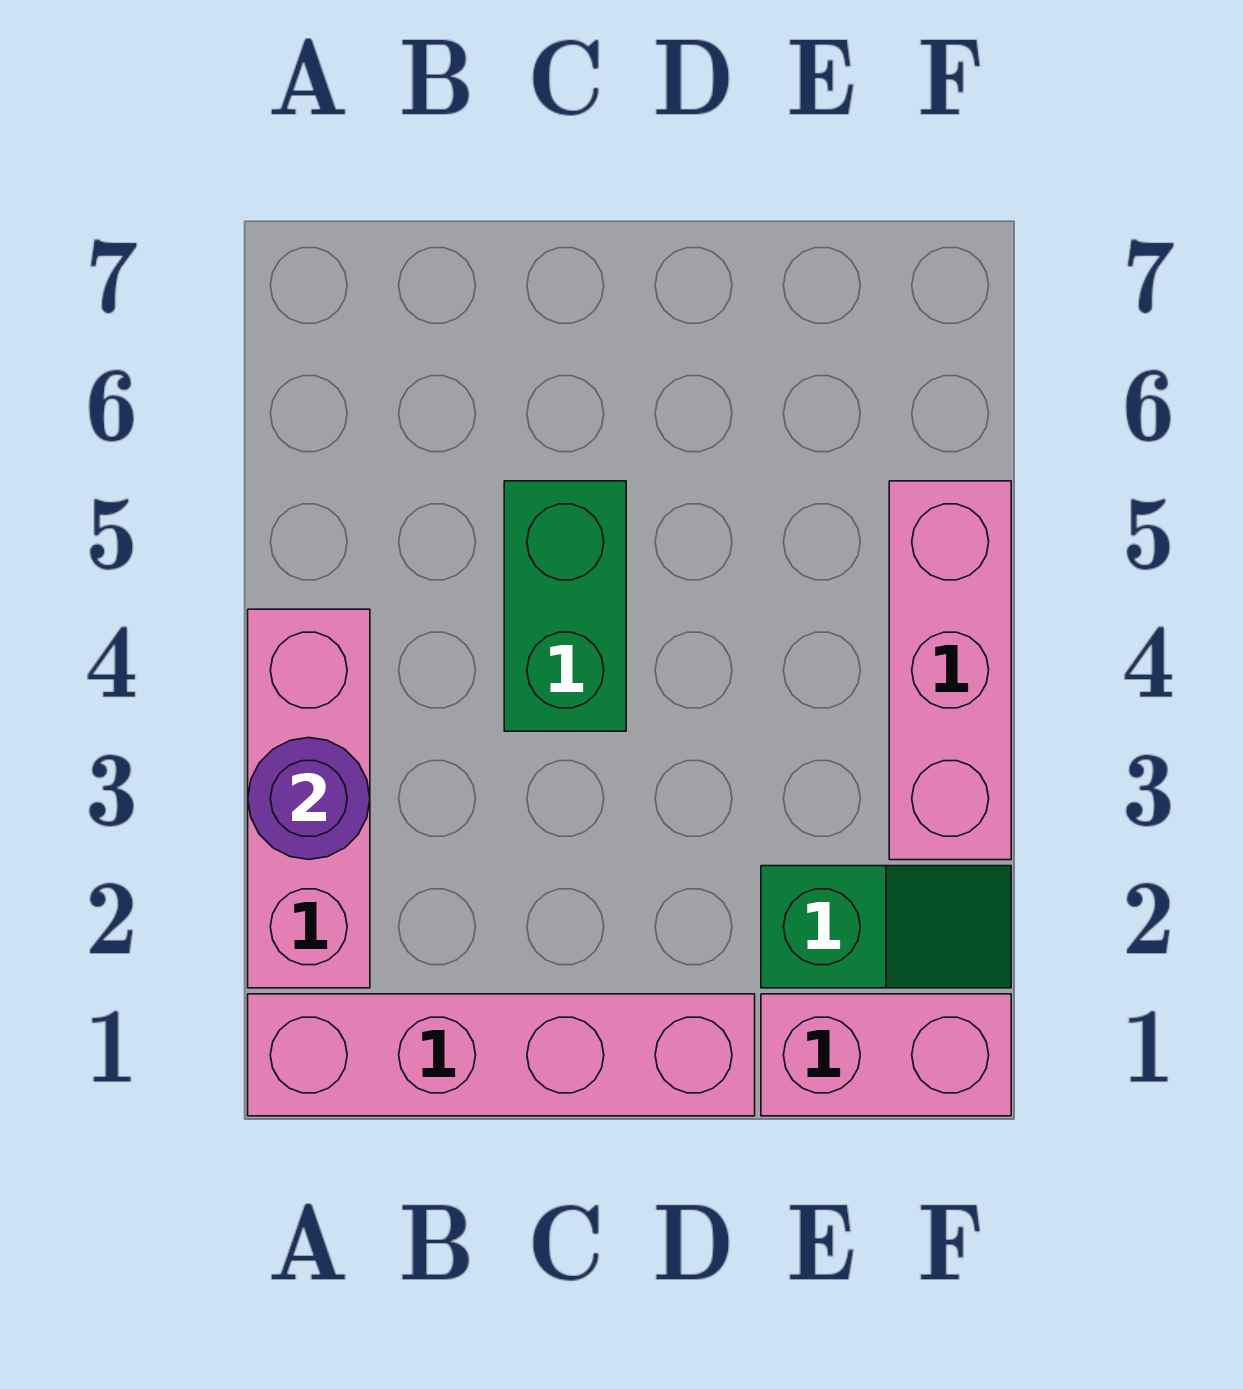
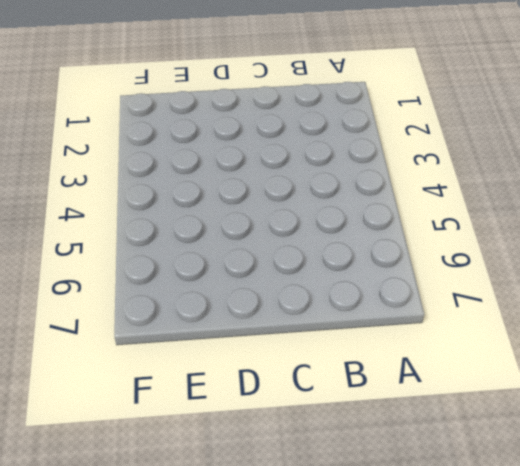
none -> pink brick A1:D1 level 1
none -> pink brick A2:A4 level 1

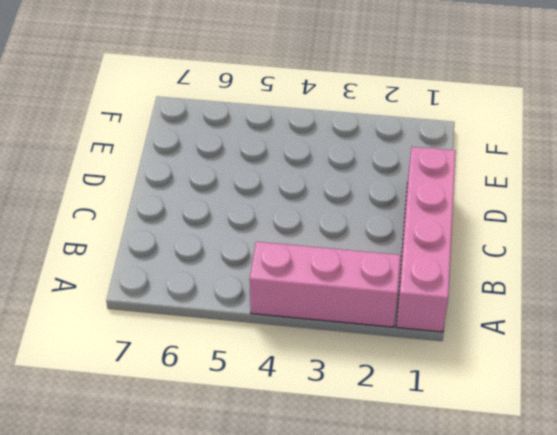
none -> green brick C4:C5 level 1
none -> pink brick E1:F1 level 1

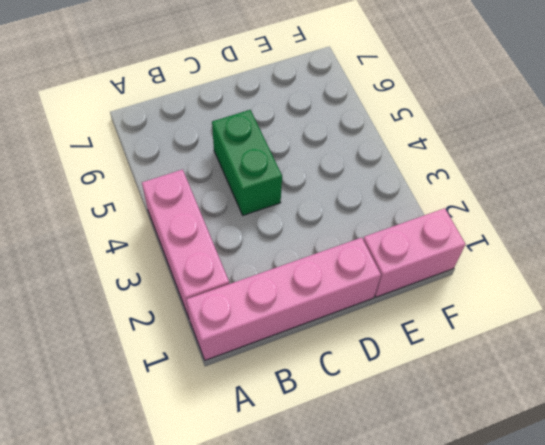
none -> green slope E2:F2 level 1 top E
none -> pink brick F3:F5 level 1

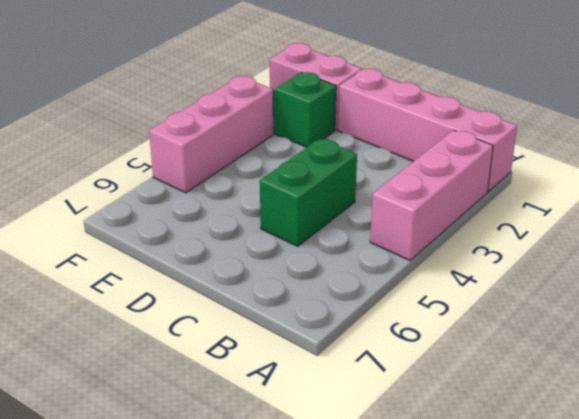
none -> purple round brick A3 level 2

